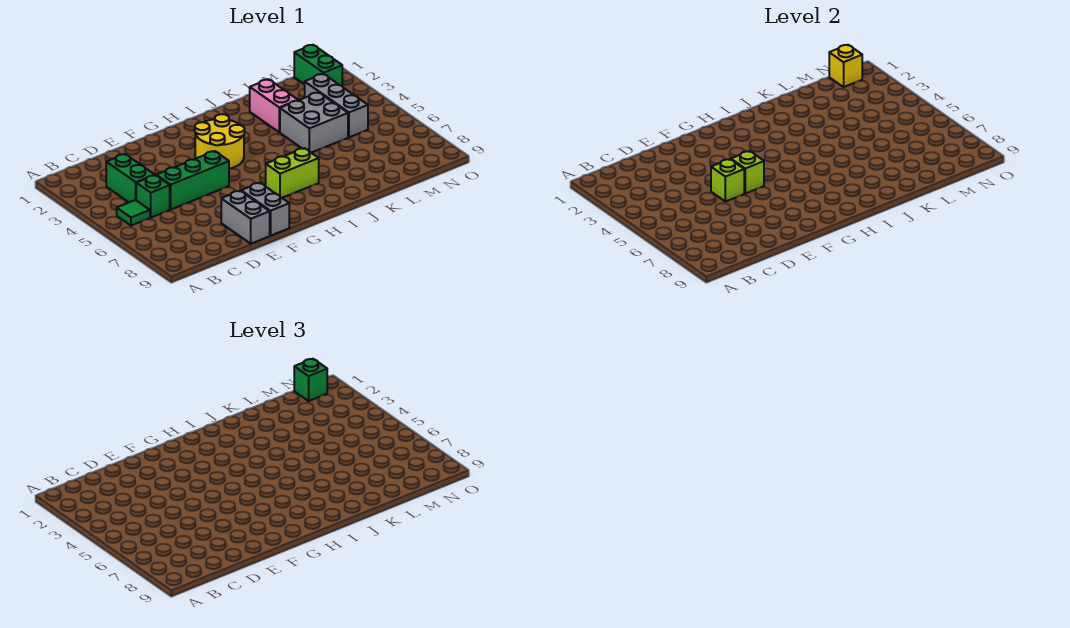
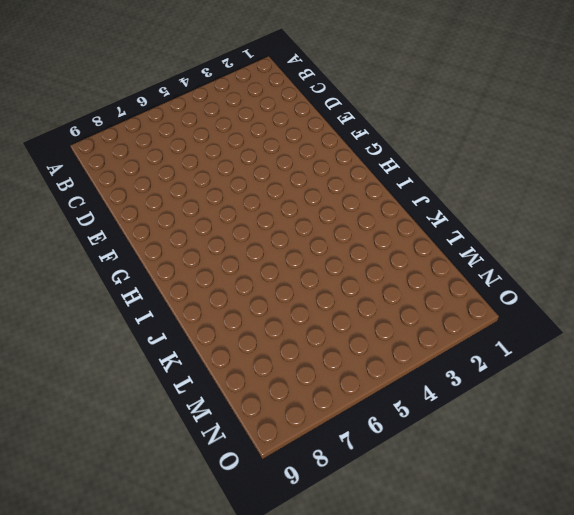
none -> green tile B5 level 1
none -> green brick C3:C4 level 1
none -> green brick C5 level 1

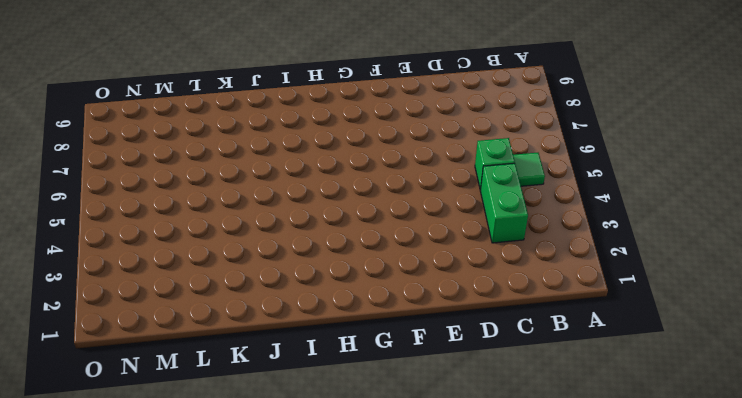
none -> green brick D5:F5 level 1
none -> grey brick E8:E9 level 1
none -> grey brick F8:F9 level 1

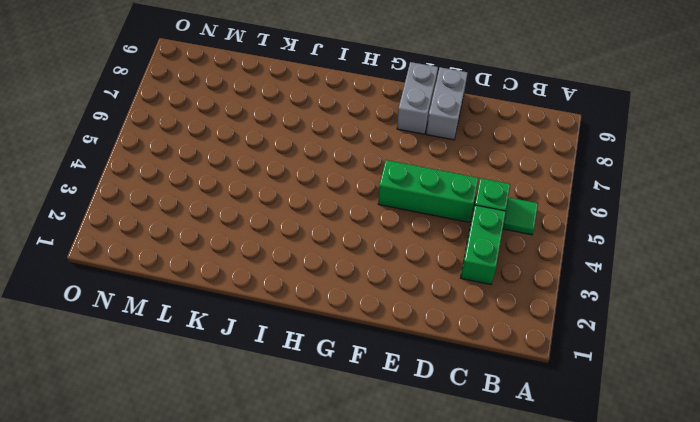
none -> yellow round brick G3:H4 level 1
none -> lime brick H7:I7 level 1
none -> pink brick K2:K3 level 1

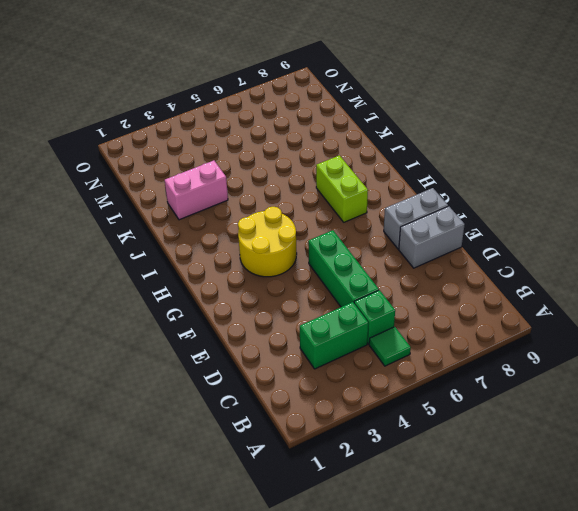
none -> grey brick K4:L5 level 1
none -> grey brick M3:M5 level 1
none -> green brick N1:N2 level 1

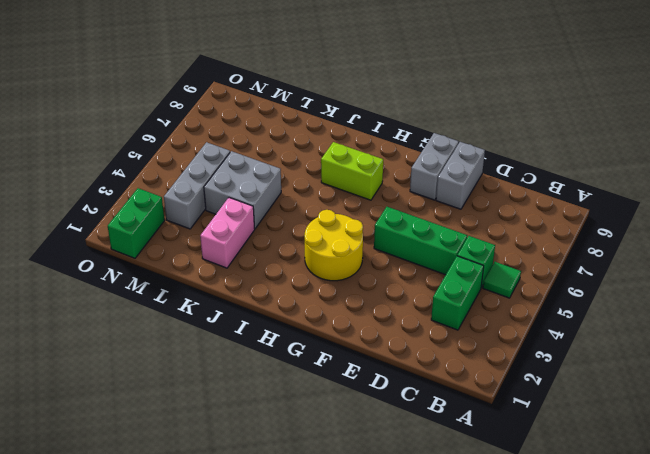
none -> lime brick E5 level 2
none -> lime brick F5 level 2
none -> yellow brick N1 level 2

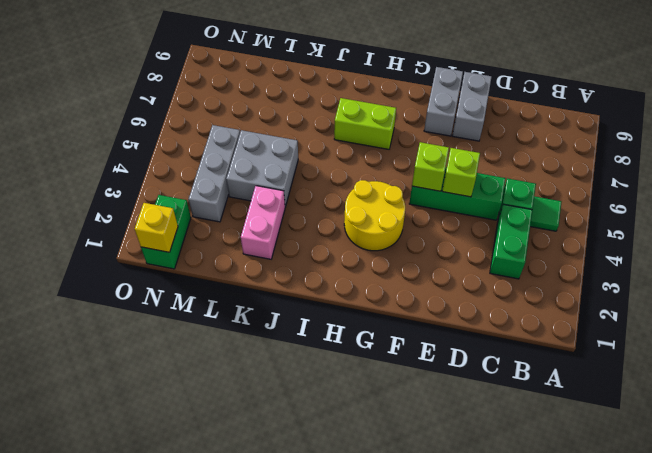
none -> green brick N1 level 3

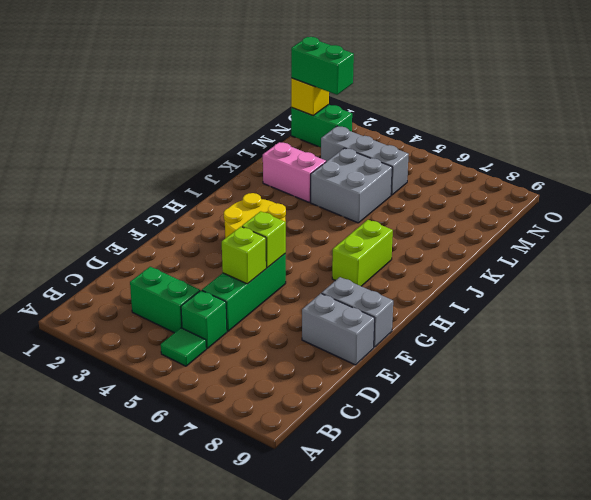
green brick N1:N2 level 3 -> green brick N1 level 3

